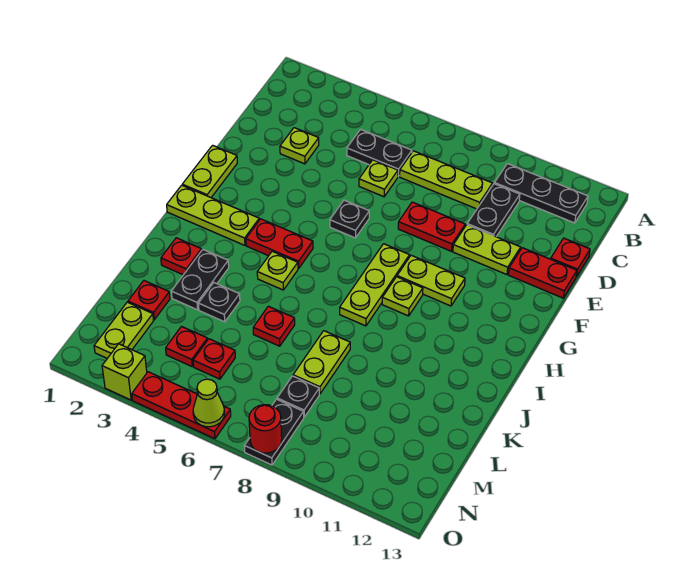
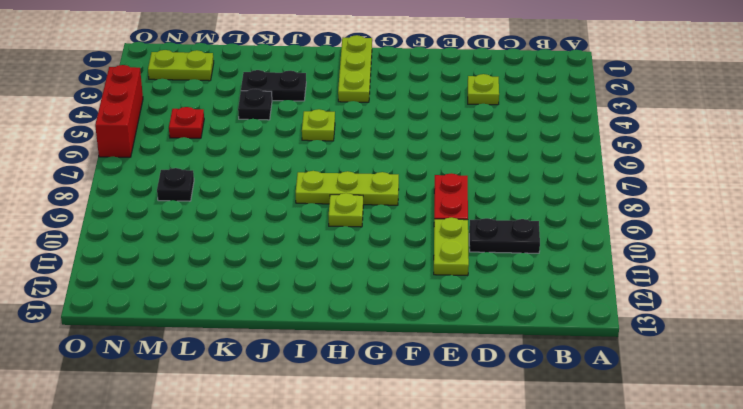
red brick O4:O6 level 1 -> red plate O4:O6 level 1
none -> black plate B10:B12 level 1
none -> black plate C5:C6 level 1
none -> lime plate C7:C9 level 1
none -> lime plate D6 level 1

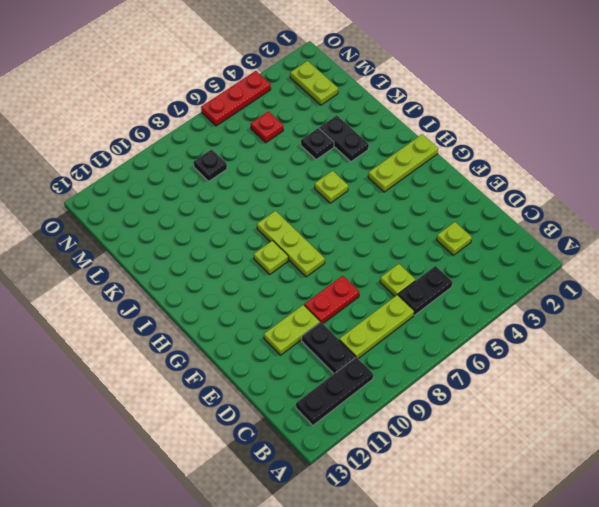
none -> red plate D13 level 1
none -> red plate E12:E13 level 1
none -> lime plate F1:G1 level 1
none -> black plate F6 level 1

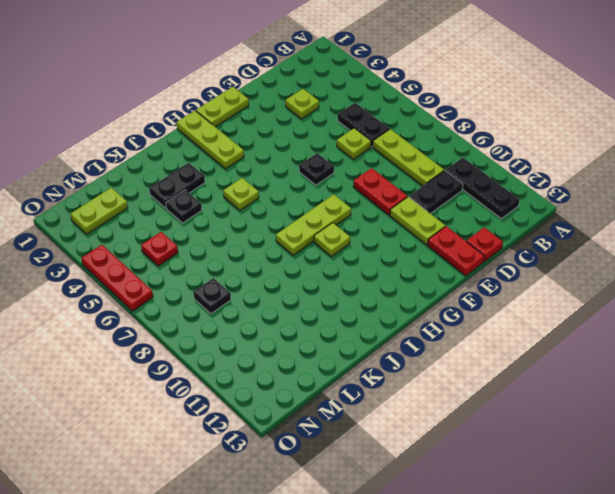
none -> lime plate G9:G10 level 1
none -> red plate H4:H5 level 1
none -> red plate J2 level 1
none -> red plate K6 level 1

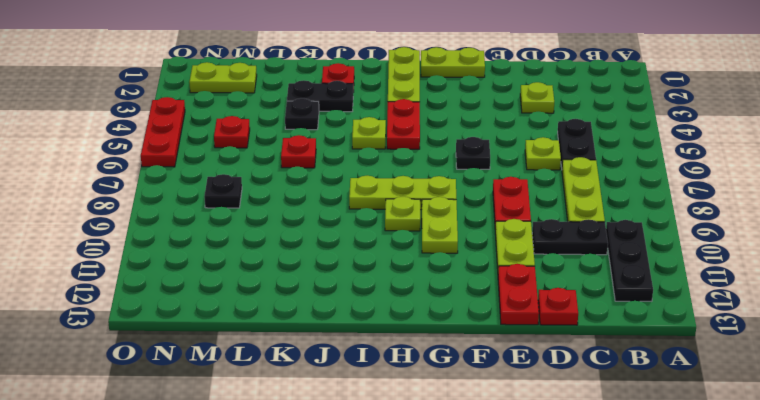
none -> lime plate K8:L8 level 1
none -> red plate L2 level 1
none -> red plate M4 level 1
none -> black plate N8:O8 level 1

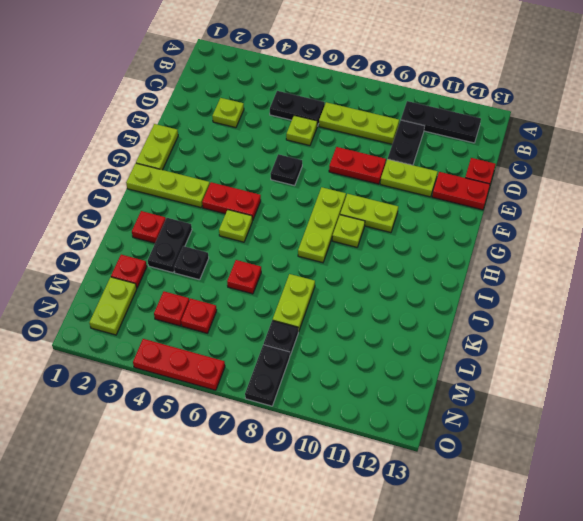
none -> lime brick O3 level 1
none -> lime cone O6 level 2
none -> red round brick O8 level 2

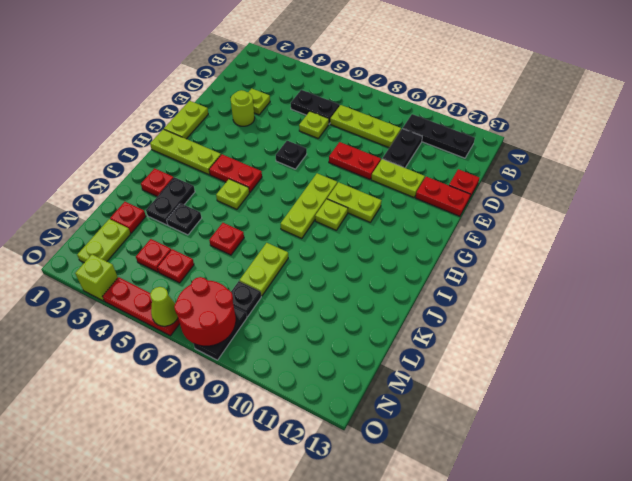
lime round brick E3 level 1 -> none
red round brick N7:O8 level 2 -> red round brick O8 level 2

